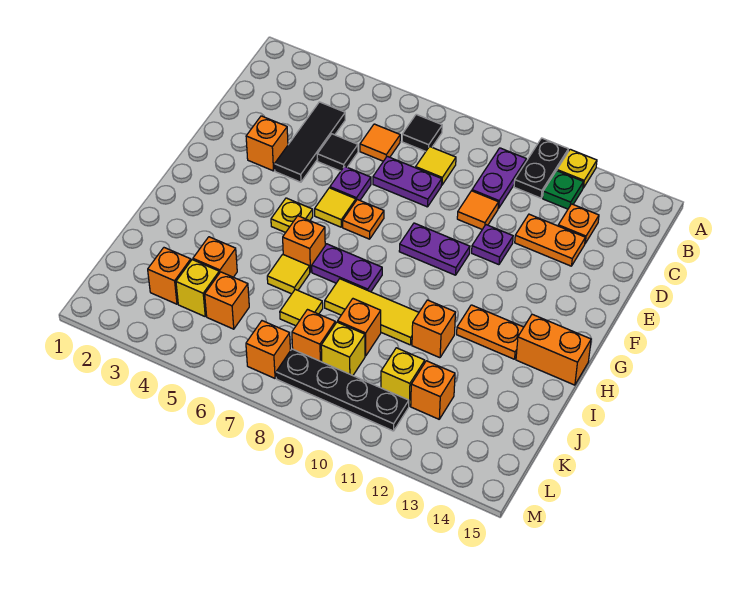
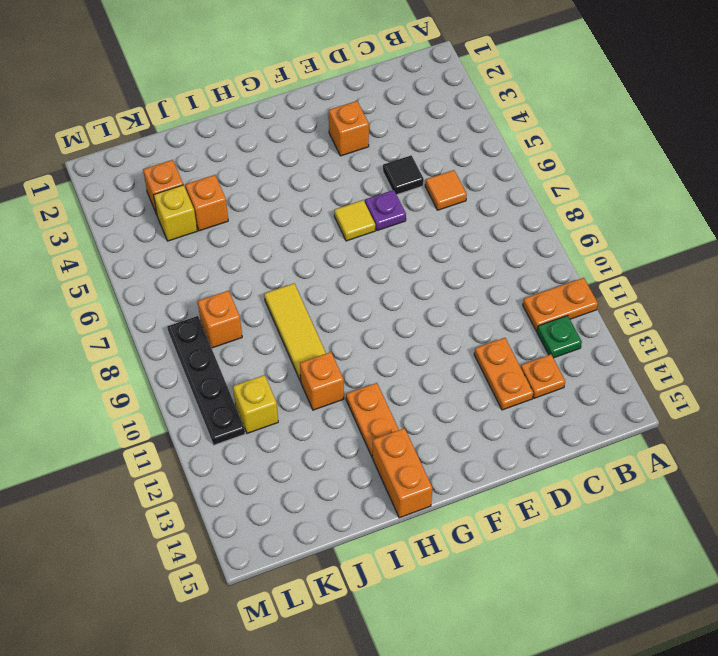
orange plate A11:B11 level 1 -> black plate A11:B11 level 1
none -> yellow plate A12 level 1
none -> black tile B7 level 1
none -> purple plate B10:C10 level 1
none -> black tile C4:E4 level 1

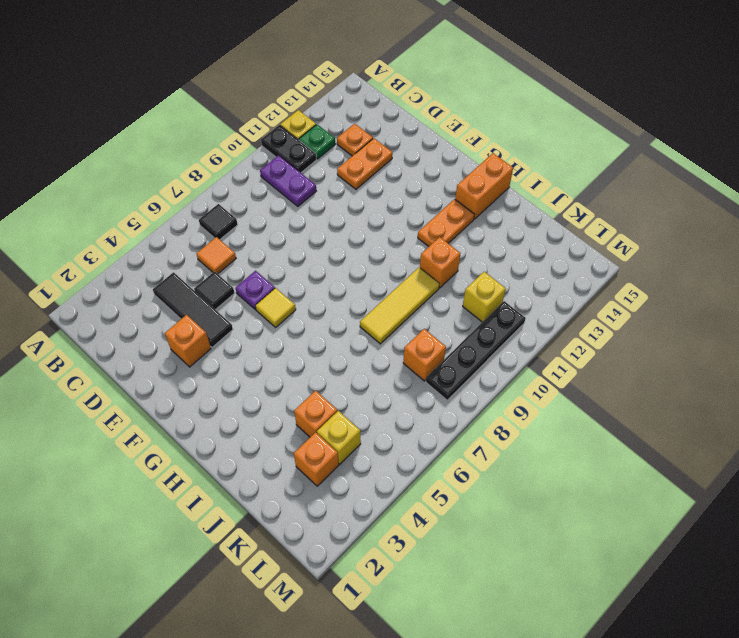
none -> yellow tile C8 level 1
none -> purple plate D7:D8 level 1
none -> orange tile D10 level 1
none -> purple plate E11 level 1

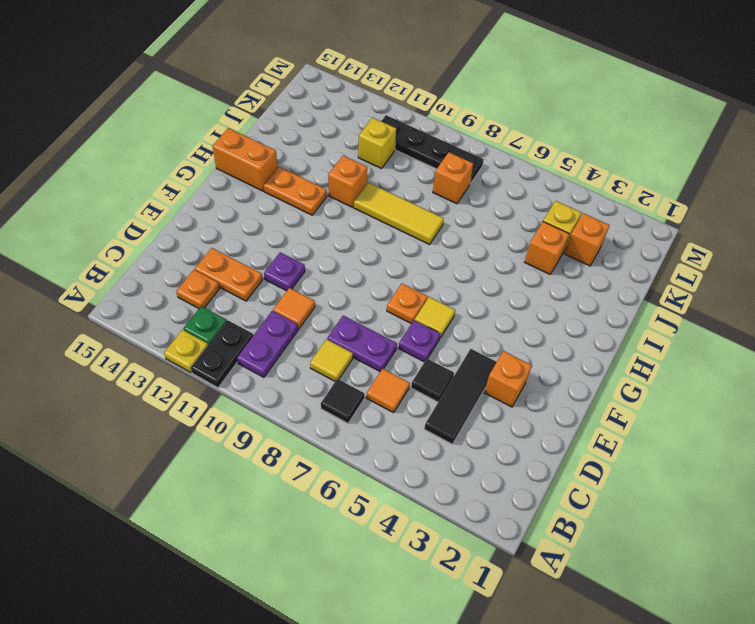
none -> purple plate F9:F10 level 1
none -> yellow plate G5 level 1
none -> orange brick H6 level 1
none -> purple plate H7:H8 level 1

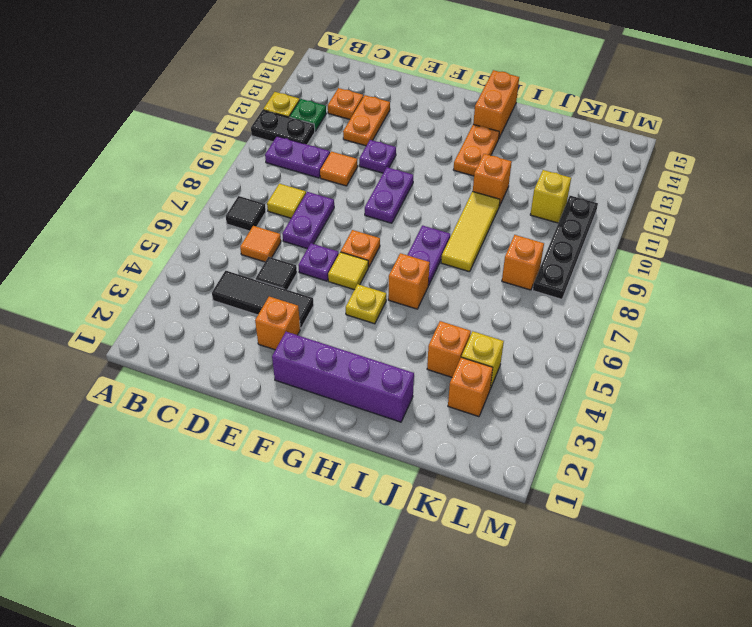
purple brick F2:I2 level 1 -> none
none -> yellow tile I6 level 1
none -> yellow tile J7 level 1
none -> orange brick J9 level 1
none -> orange brick K5 level 1

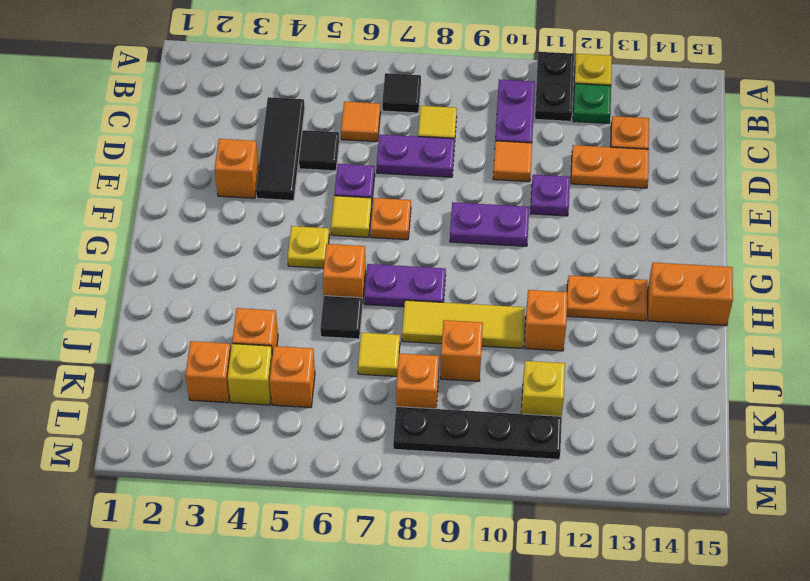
black tile I6 level 1 -> yellow tile I6 level 1
none -> yellow brick K9 level 1
none -> orange brick K12 level 1
none -> orange brick L7 level 1

